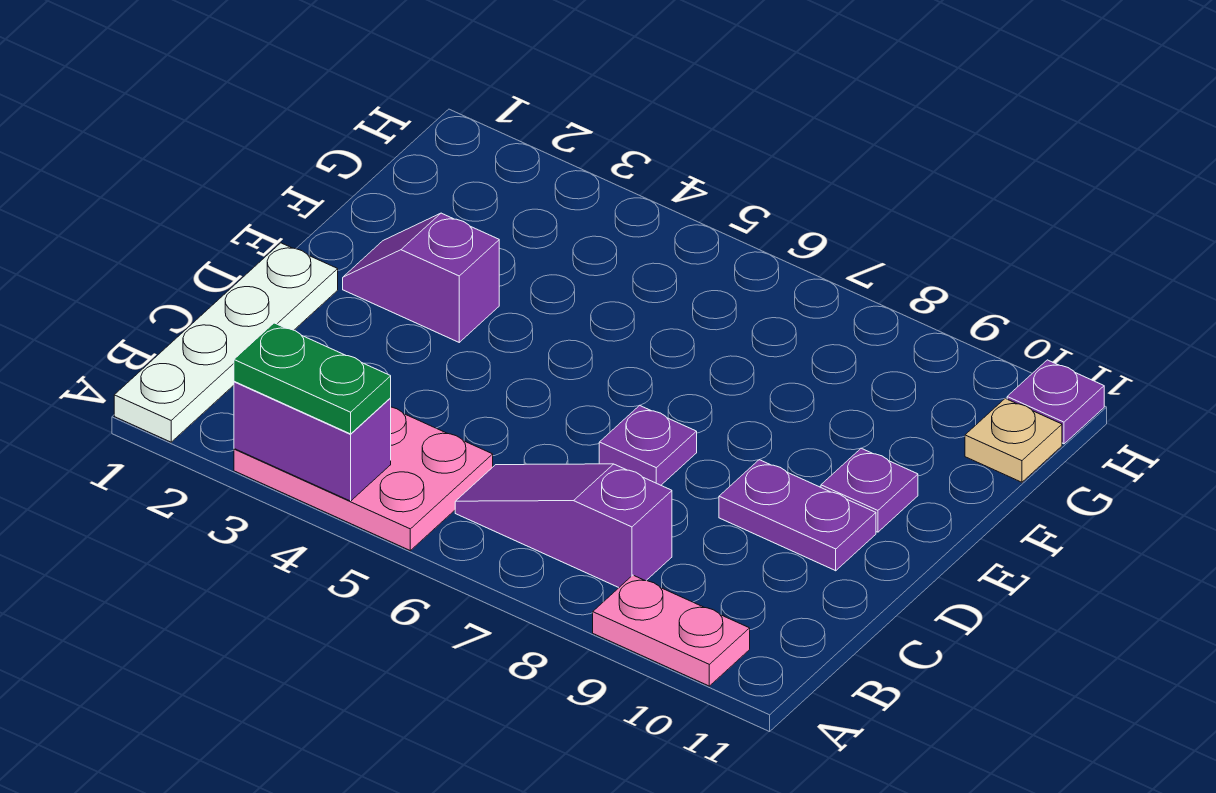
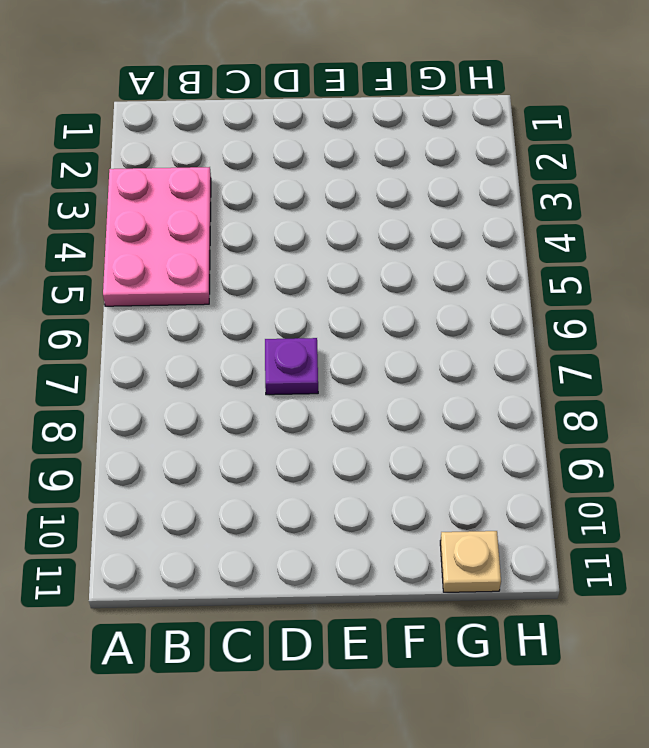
none -> white plate A1:D1 level 1
none -> pink plate A9:A10 level 1
none -> purple slope B6:B8 level 1 top 8

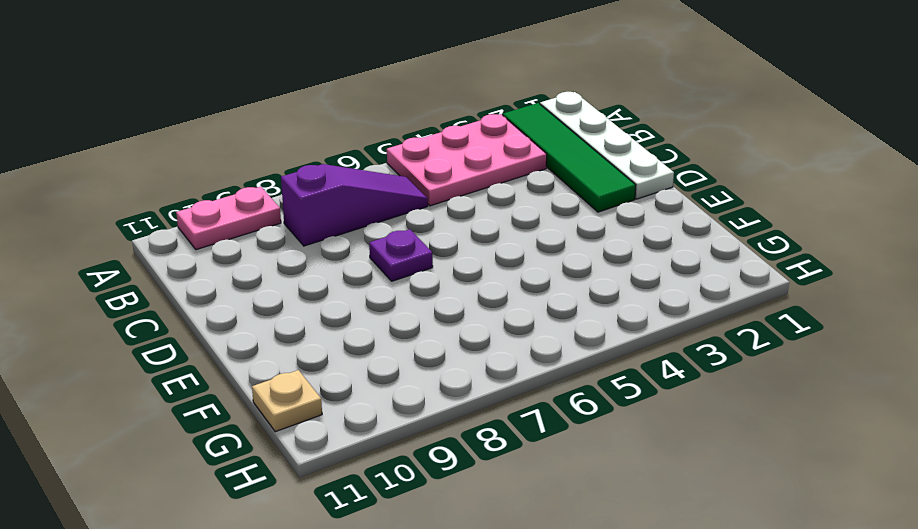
green tile A2:D2 level 1 -> none
none -> purple plate D9:D10 level 1
none -> purple slope E2:E3 level 1 top 3
none -> purple plate E10 level 1

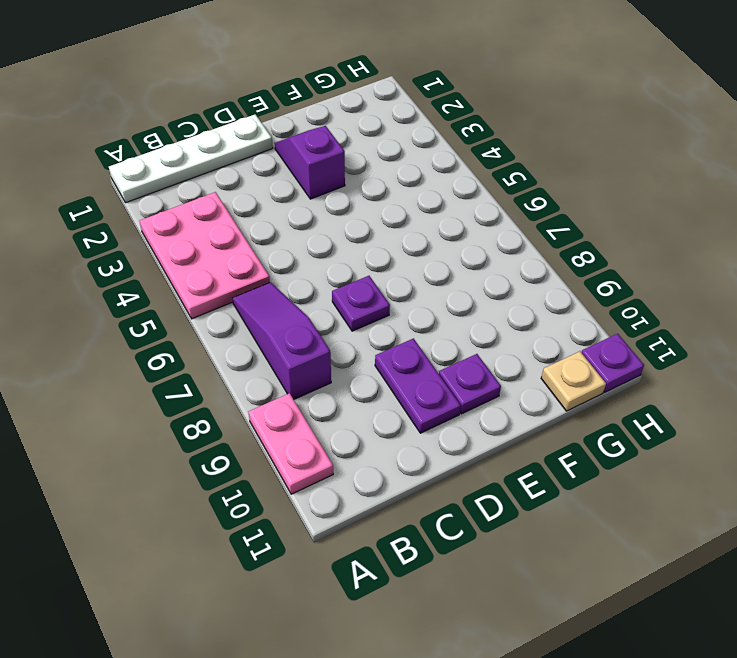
none -> purple brick A3:A4 level 2
none -> green plate A3:A4 level 3

